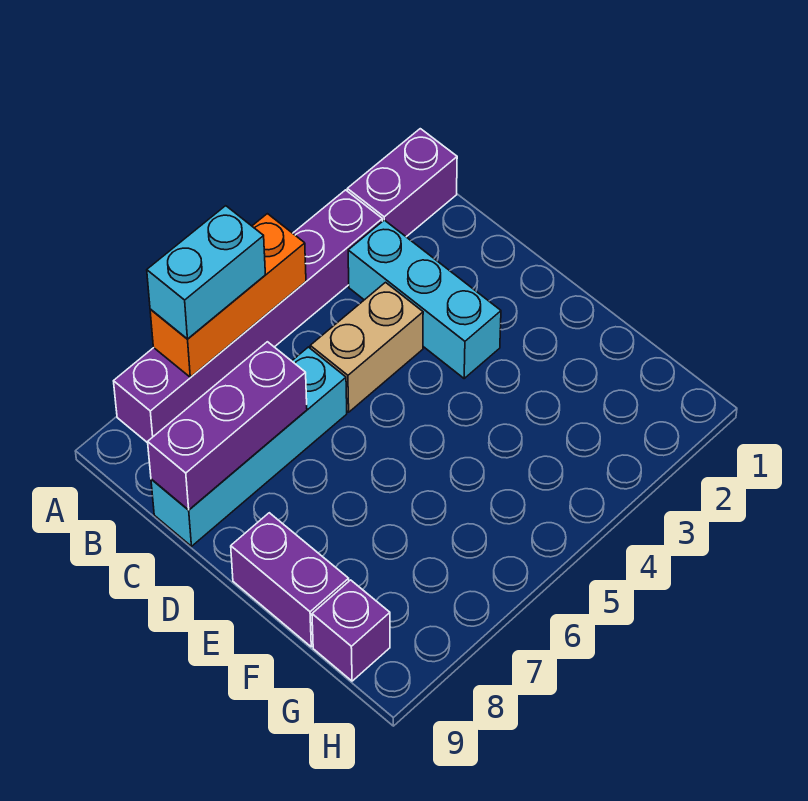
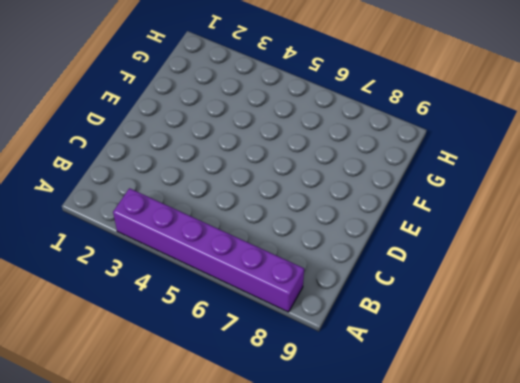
none -> purple brick A1:A2 level 1
none -> cyan brick B3:D3 level 1

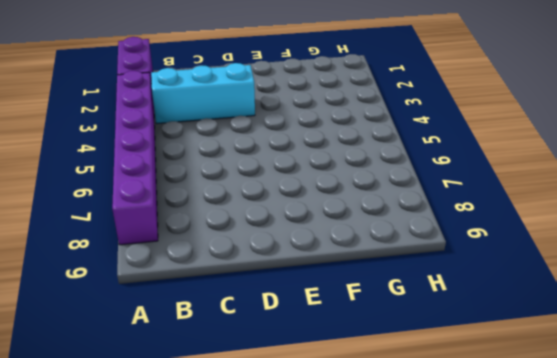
none -> tan brick C4:C5 level 1
none -> cyan brick C6:C9 level 1

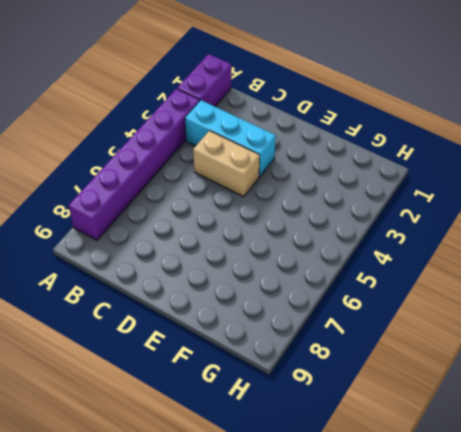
tan brick C4:D4 level 1 -> tan brick C4:C5 level 1
none -> cyan brick C6:C9 level 1
none -> purple brick E9:F9 level 1

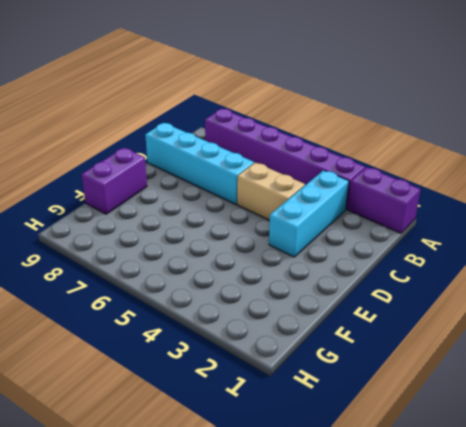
none -> purple brick G9 level 1
none -> orange brick A5:A7 level 2

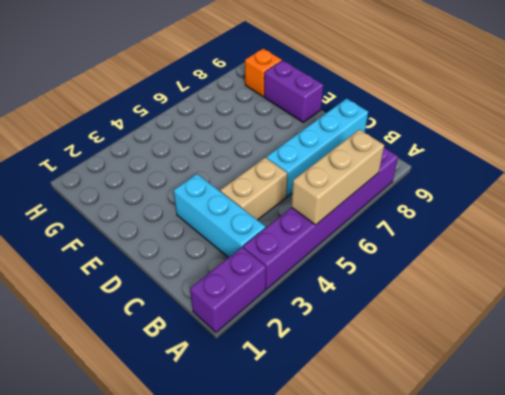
tan brick A5:A7 level 2 -> orange brick A5:A7 level 2
orange brick G9 level 1 -> purple brick G9 level 1
none -> purple brick C7:C9 level 2
none -> cyan brick A6:A7 level 3

